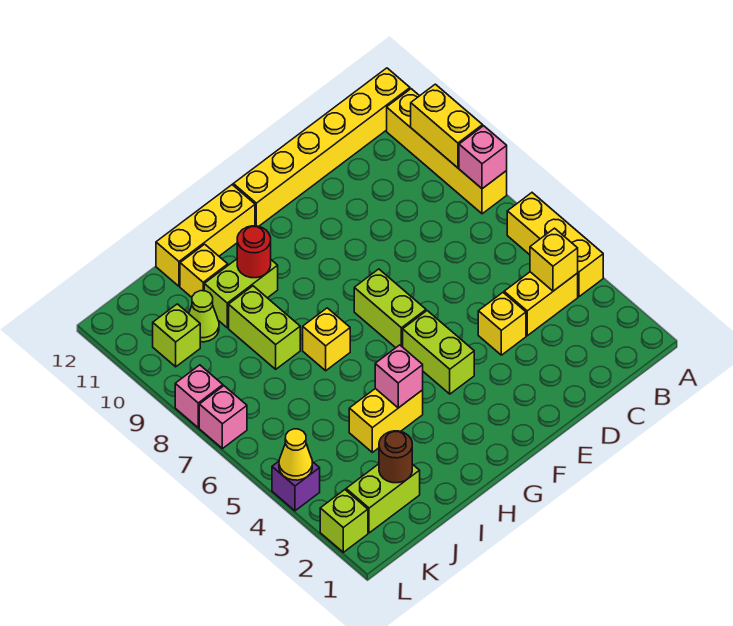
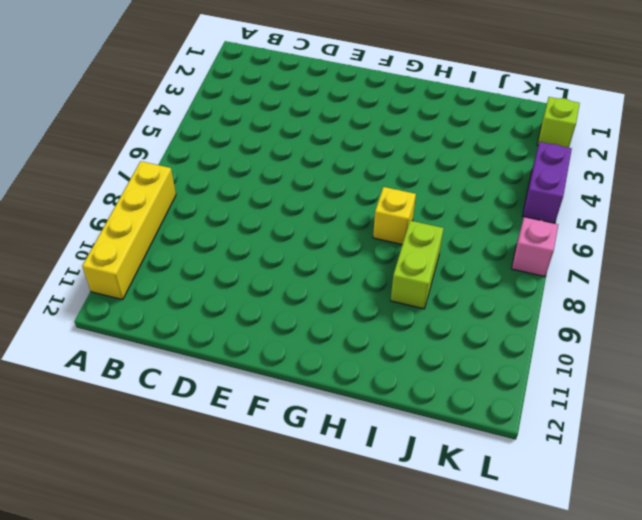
purple brick L4:L5 level 1 -> purple brick L4 level 1
none -> yellow brick A4:A6 level 1
none -> yellow brick A12:F12 level 1
none -> yellow brick B4:C4 level 1

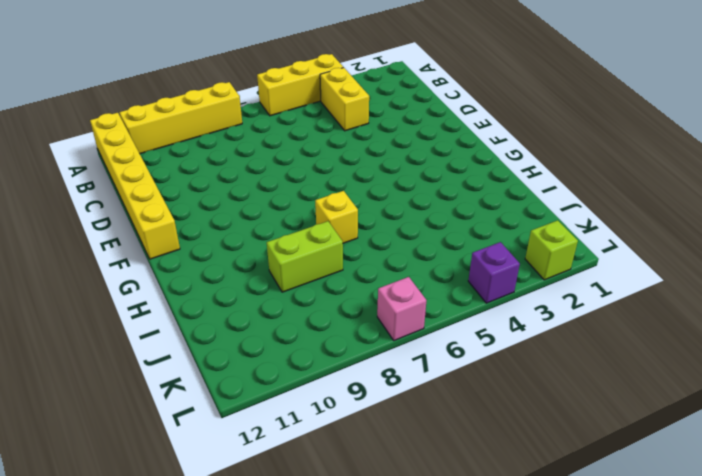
none -> yellow brick D4 level 1
none -> lime brick F4:F5 level 1
none -> lime brick F6:F7 level 1

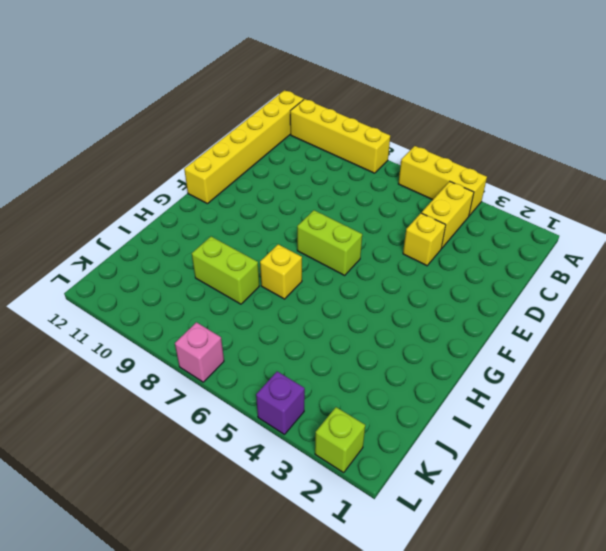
none -> lime brick F4:F5 level 1
none -> yellow brick G12:I12 level 1
none -> yellow brick H4:I4 level 1

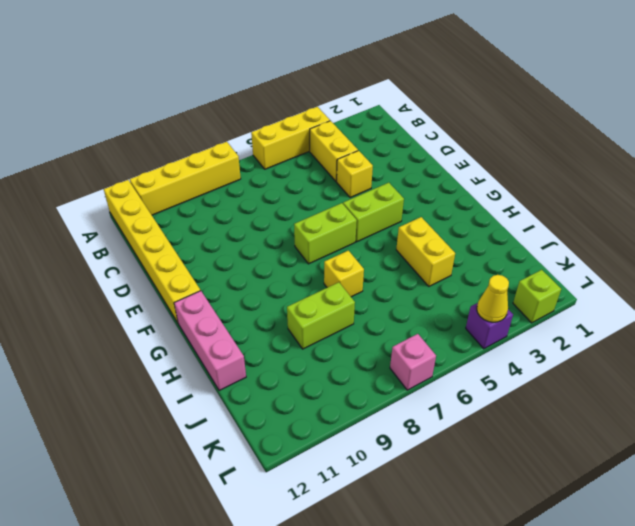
pink brick G12:I12 level 1 -> yellow brick G12:I12 level 1
none -> lime brick H10:I10 level 1
none -> yellow brick I11 level 1
none -> lime brick J2:K2 level 1

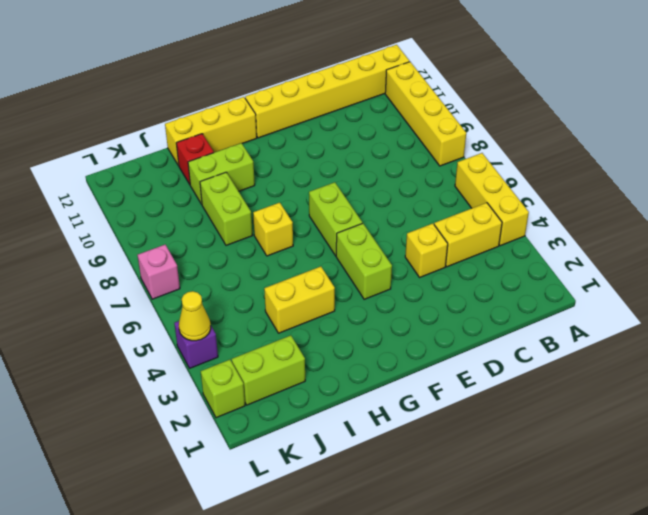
red brick I11 level 1 -> yellow brick I11 level 1
none -> lime cone J10 level 1
none -> lime brick K10 level 1
none -> pink brick L8 level 1

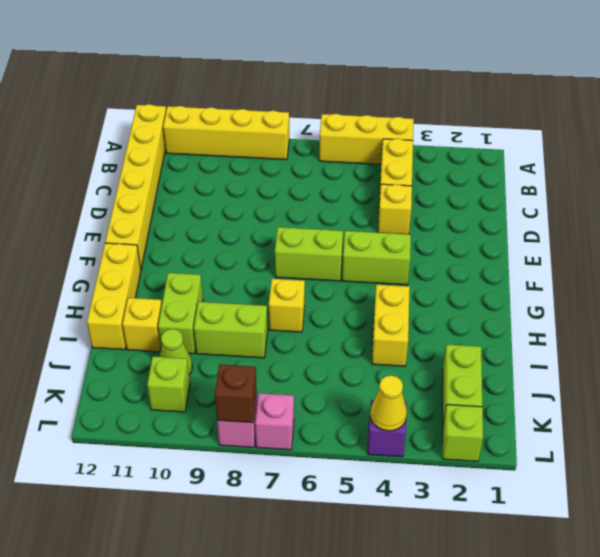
brown brick L8 level 2 -> none
none -> pink brick A8 level 2
none -> yellow brick A9:A10 level 2
none -> yellow brick B4 level 2

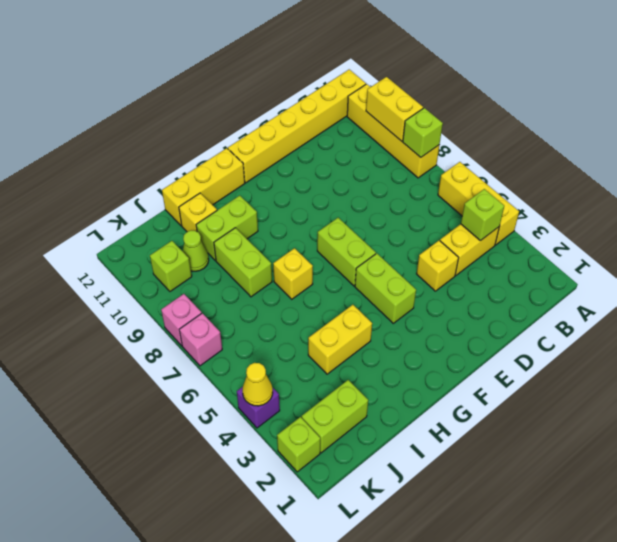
lime brick A8 level 2 -> pink brick A8 level 2
lime brick B4 level 2 -> yellow brick B4 level 2
none -> pink brick H4 level 2
none -> red round brick H10 level 2
none -> brown round brick J2 level 2

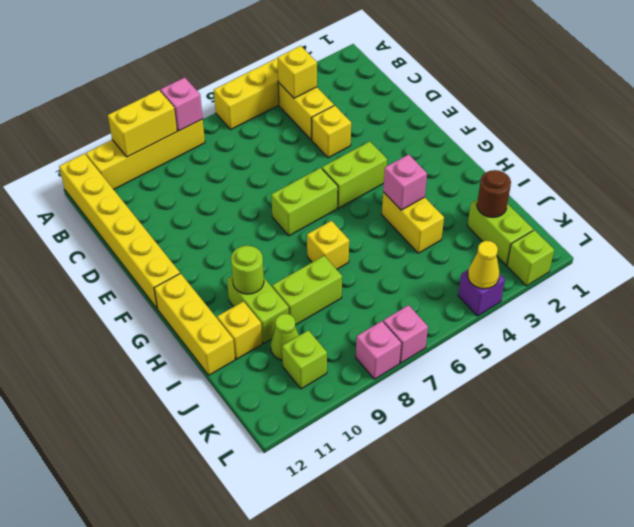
lime round brick H10 level 2 -> red round brick H10 level 2

